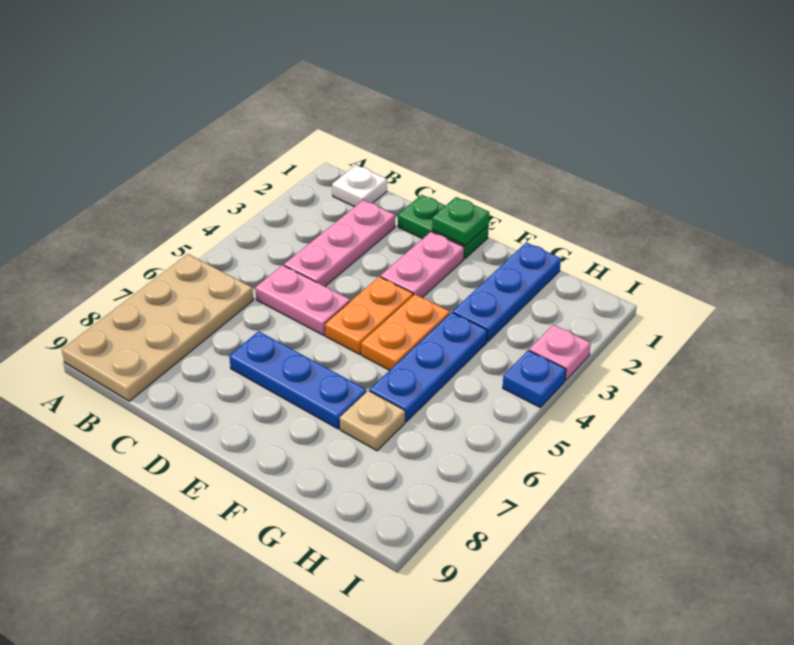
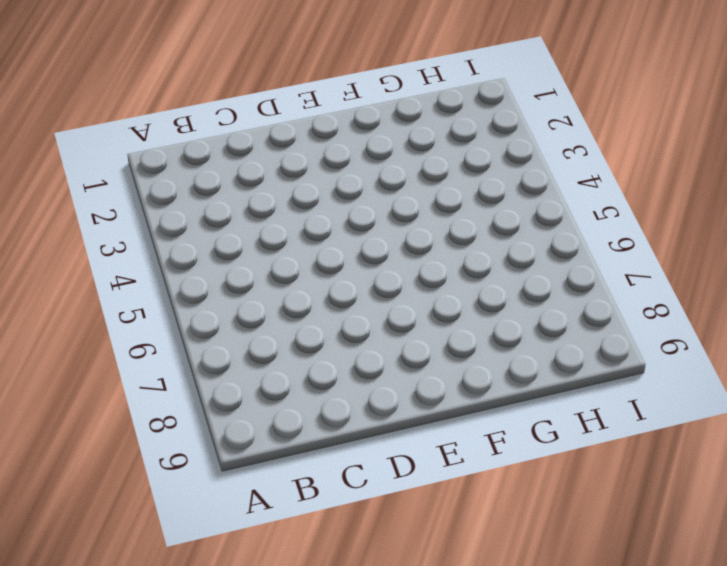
none -> tan plate A6:B9 level 1
none -> white plate B1 level 1
none -> pink plate C2:C4 level 1

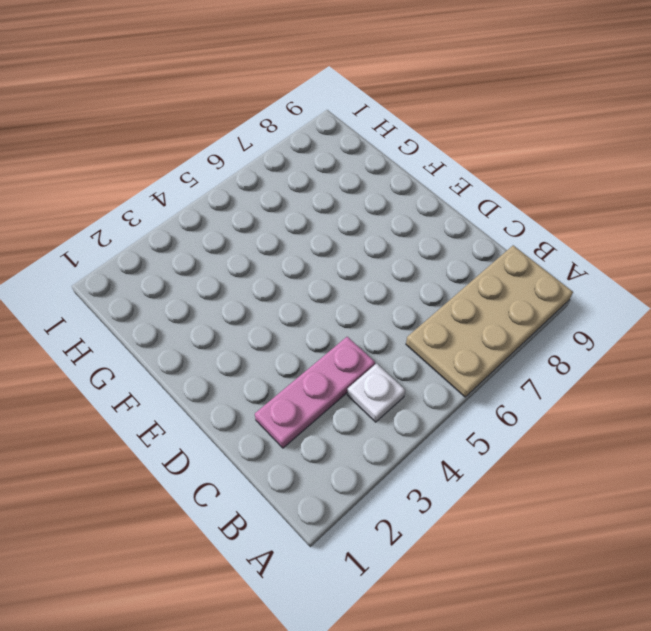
white plate B4 level 1 -> white plate B1 level 1
none -> pink plate C5:D5 level 1
none -> green plate D1:E1 level 1
none -> blue plate D7:F7 level 1

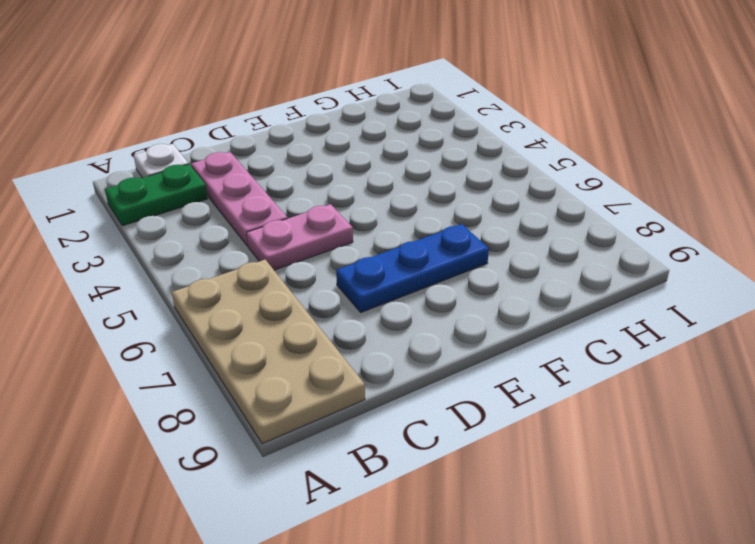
green plate A2:B2 level 1 -> green plate D1:E1 level 1
none -> pink plate E2:E3 level 1
none -> orange plate E4:E5 level 1
none -> orange plate F4:F5 level 1

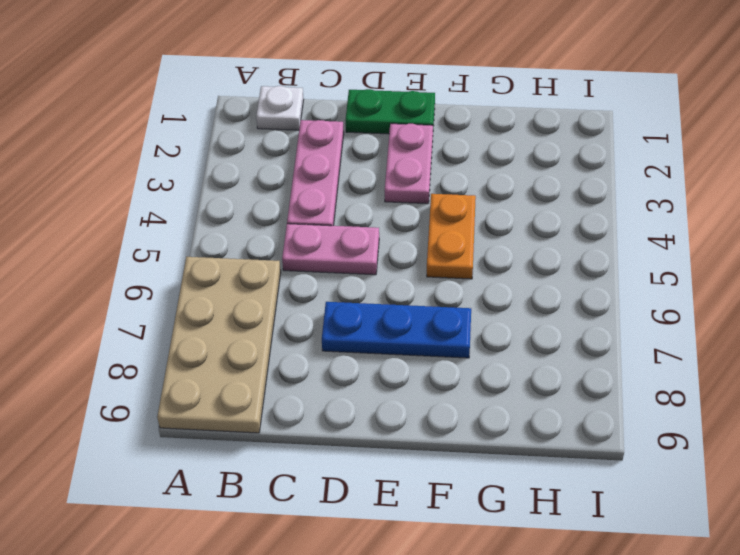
none -> orange plate E4:E5 level 1
none -> blue plate G1:G3 level 1
none -> blue plate G4:G6 level 1

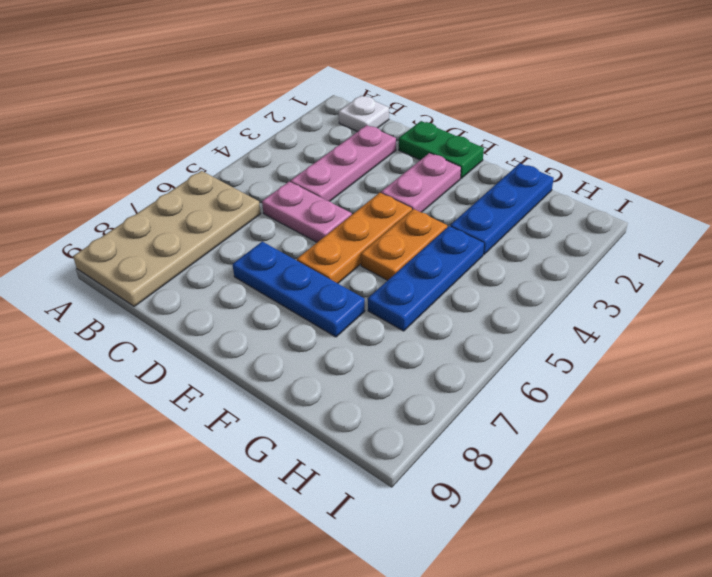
orange plate E4:E6 level 1 -> orange plate E4:E5 level 1
none -> tan plate G7 level 1
none -> pink plate I3 level 1
none -> blue plate I4 level 1

